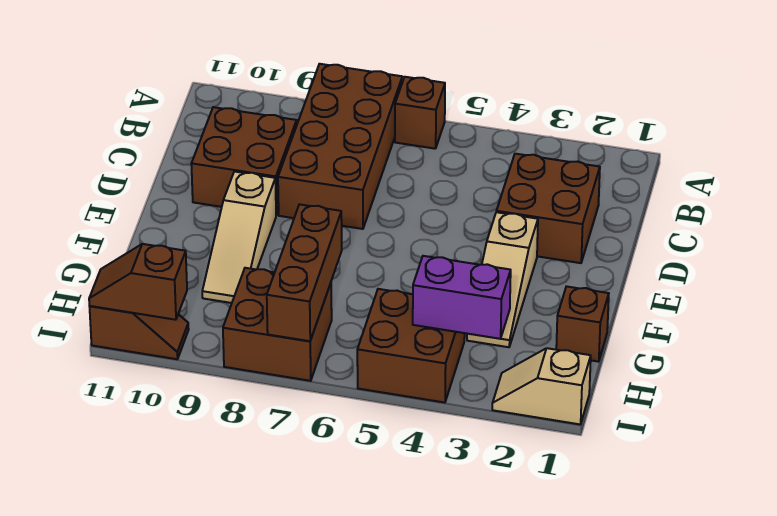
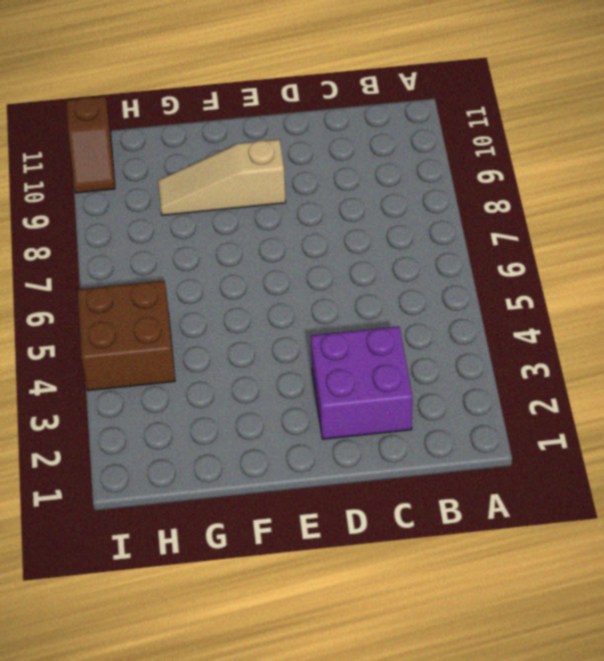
purple brick C2:D3 level 1 -> brown brick C2:D3 level 1
none -> brown brick A6 level 1
none -> brown brick A7:D8 level 1
none -> brown brick C9:D10 level 1

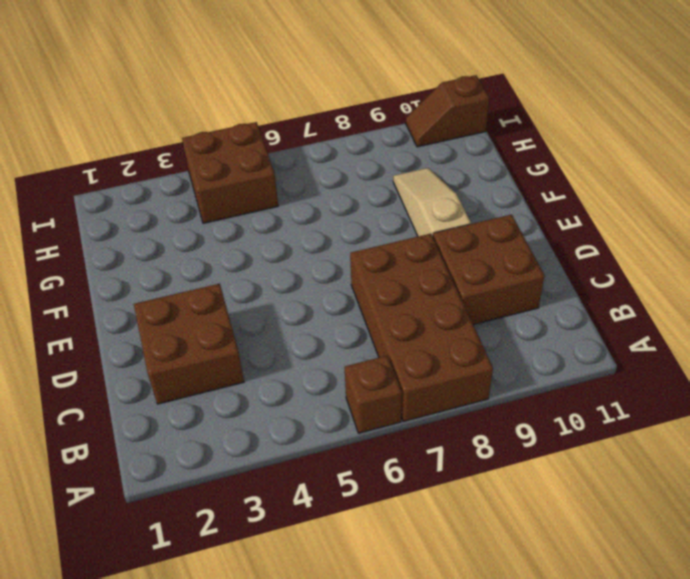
none -> tan slope E3:G3 level 1 top E
none -> brown brick G1 level 1
none -> brown brick H7:I8 level 1

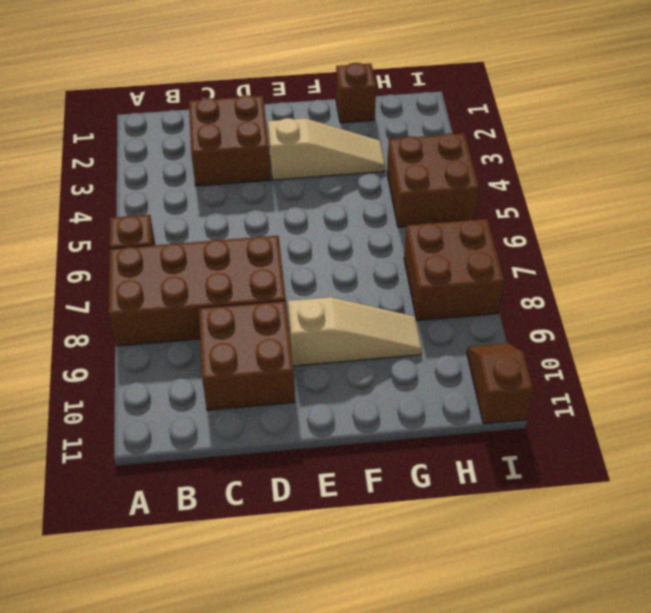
none -> tan slope I1:I2 level 1 top 1
none -> brown brick G7:I7 level 2
none -> purple brick H3:H4 level 2

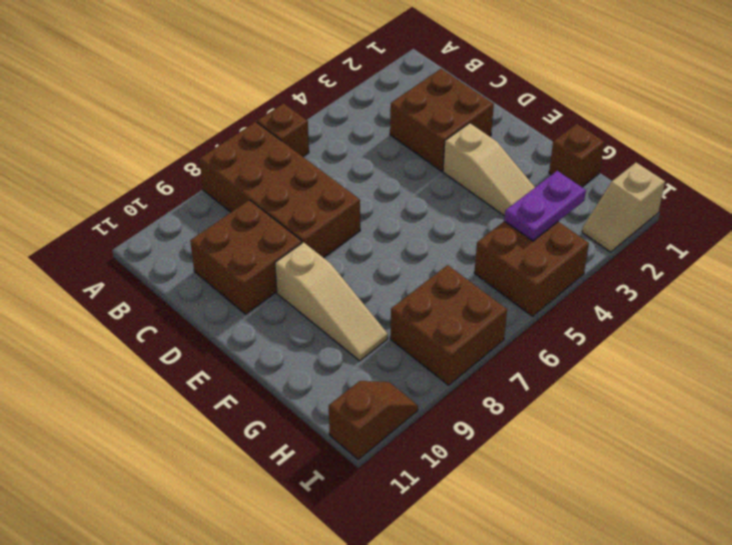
purple plate H3:H4 level 2 -> purple brick H3:H4 level 2
none -> brown brick G7:I7 level 2
none -> brown slope I10:I11 level 2 top 10

